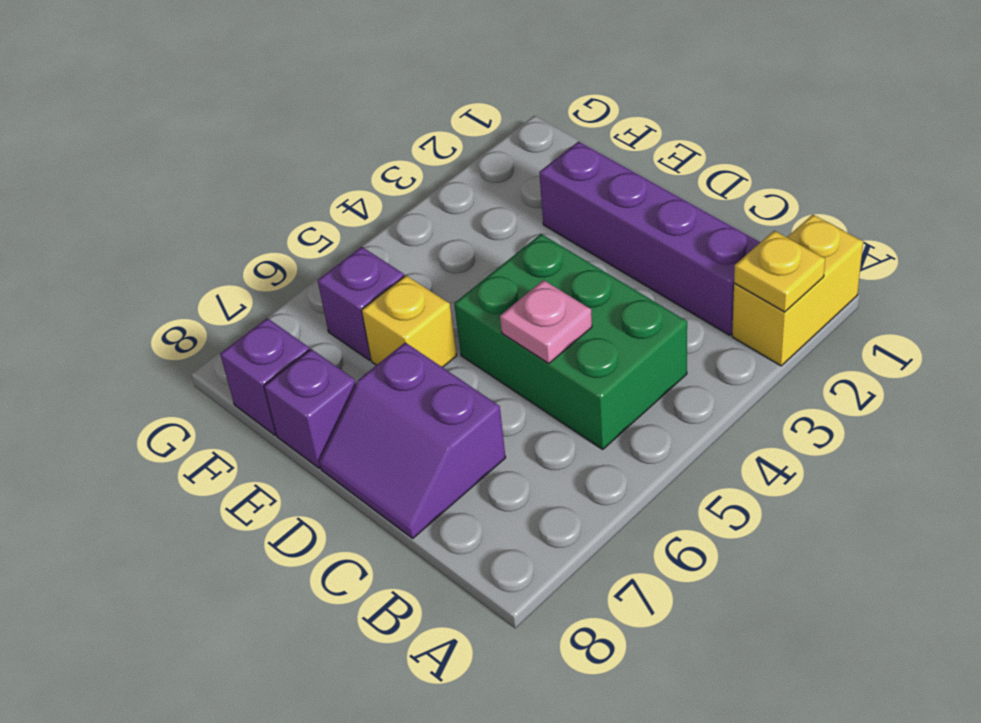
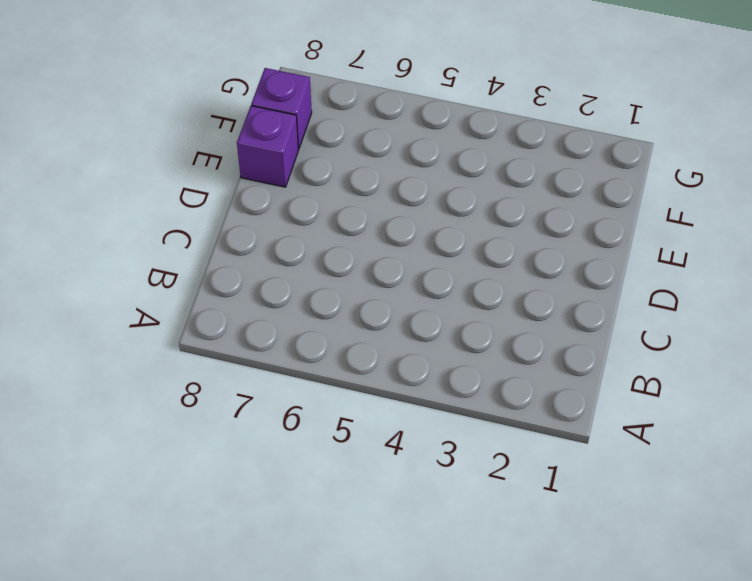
none -> yellow brick A1:A2 level 1
none -> purple brick B2:E2 level 1

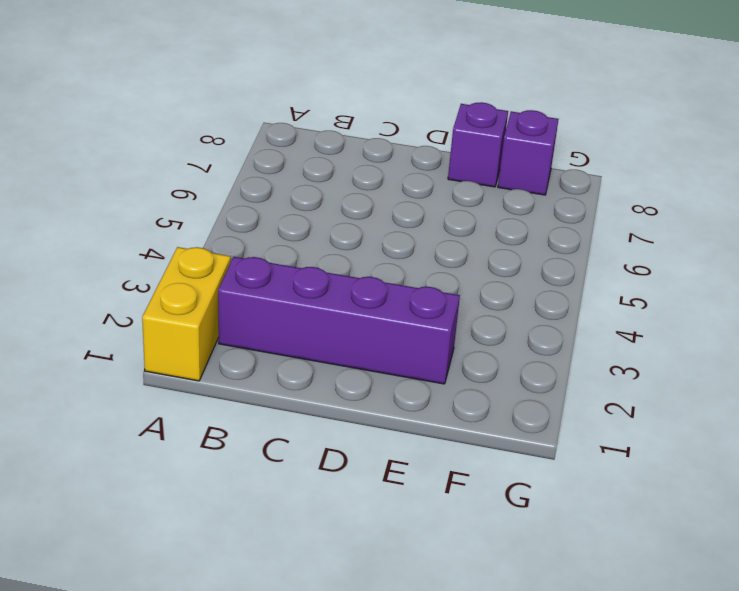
none -> green brick B4:D5 level 1
none -> purple slope C7:D8 level 1 top 7

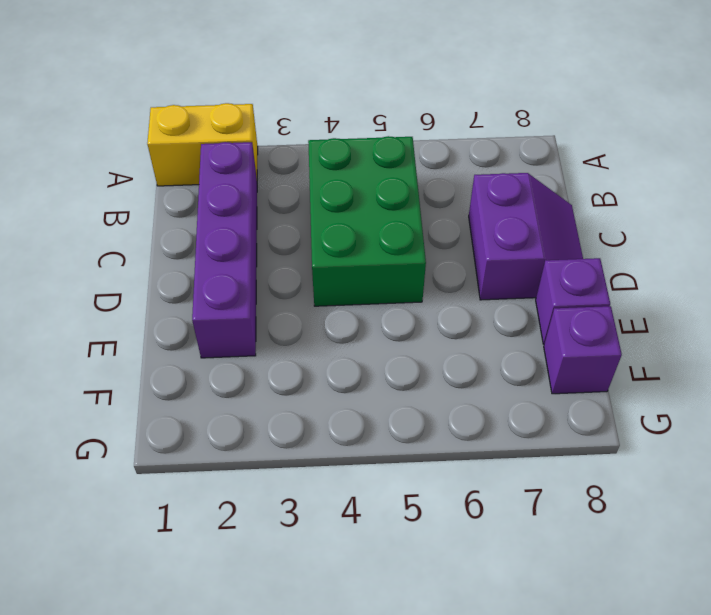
none -> yellow brick E6 level 1
none -> purple brick F6 level 1

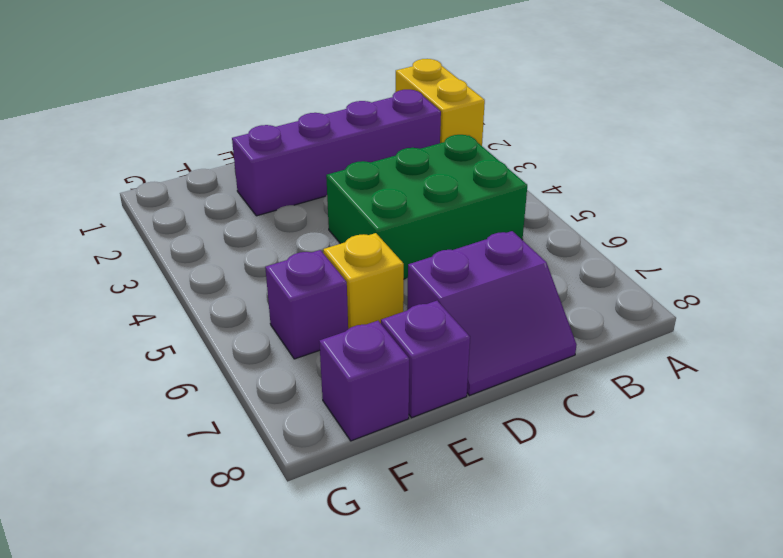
none -> yellow plate A2 level 2
none -> pink plate C5 level 2

